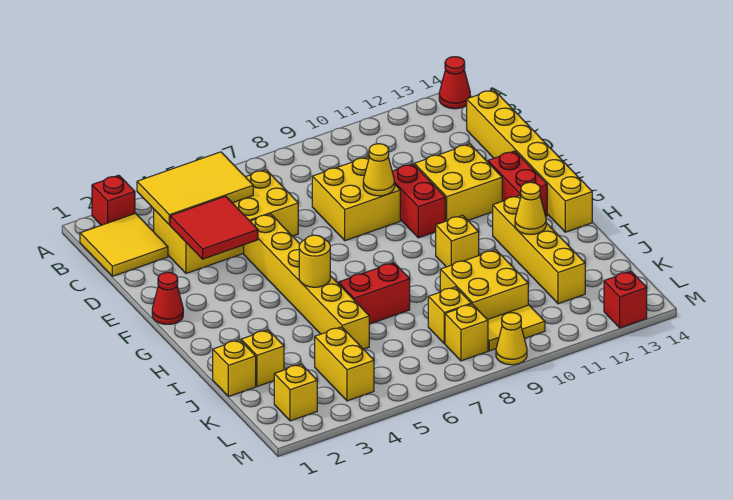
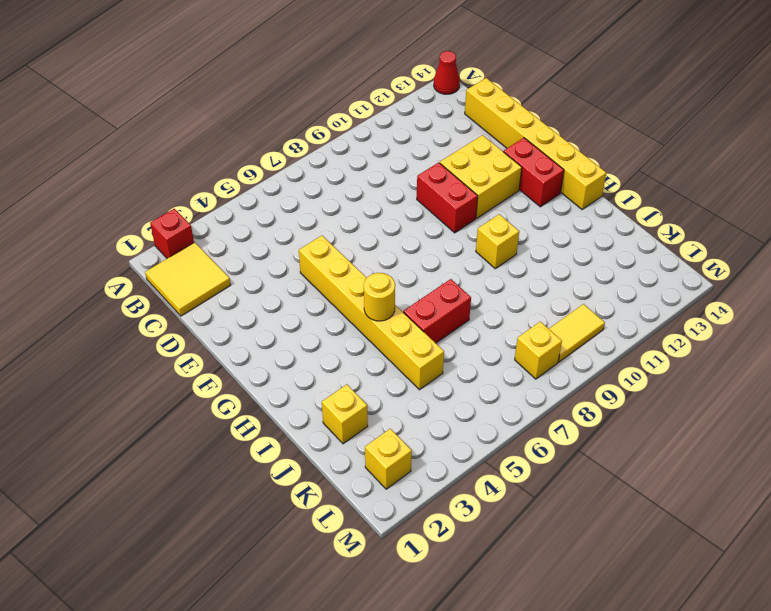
none -> yellow brick C3:D6 level 1
none -> yellow brick D8:E9 level 1
none -> red cone F1 level 1

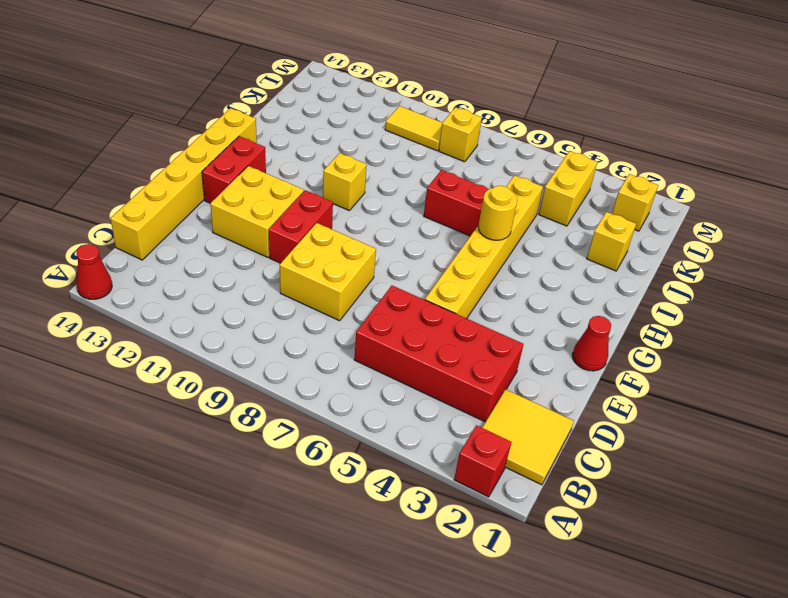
red brick C3:D6 level 1 -> yellow brick C3:D6 level 1
none -> yellow brick H12:K12 level 1
none -> yellow brick J1 level 1
none -> yellow brick J9:K10 level 1

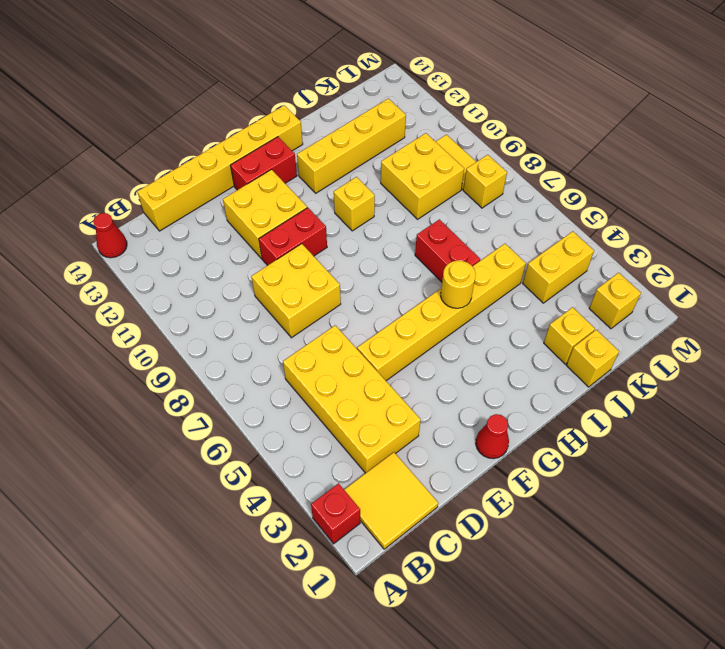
none -> yellow brick K8 level 1
none -> yellow cone M9 level 1
none -> red brick M13 level 1

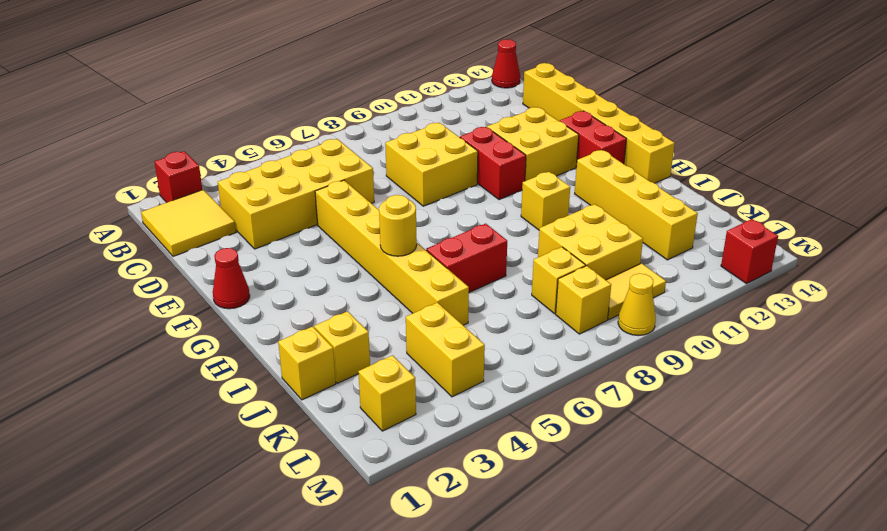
none -> yellow tile B3:C5 level 2
none -> red tile D3:E4 level 2
none -> yellow cone E9 level 2

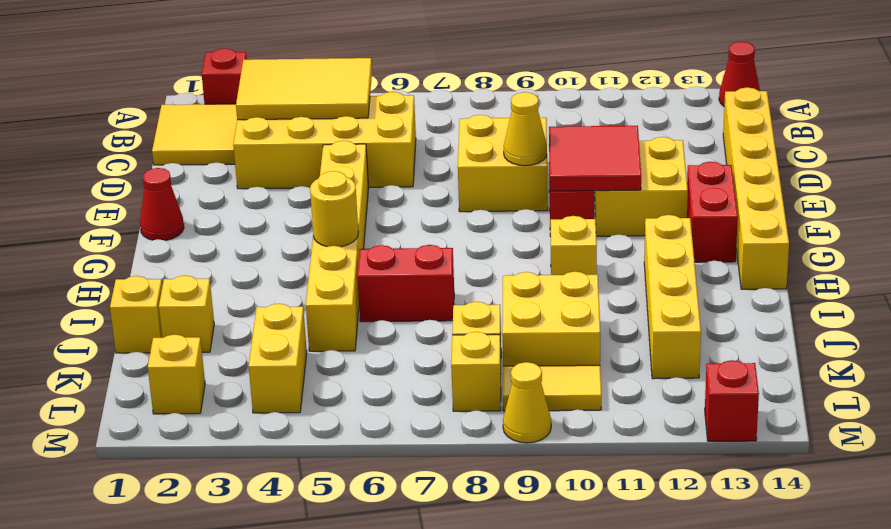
red tile E10:F11 level 2 -> red tile D3:E4 level 2
none -> yellow cone I12 level 2

